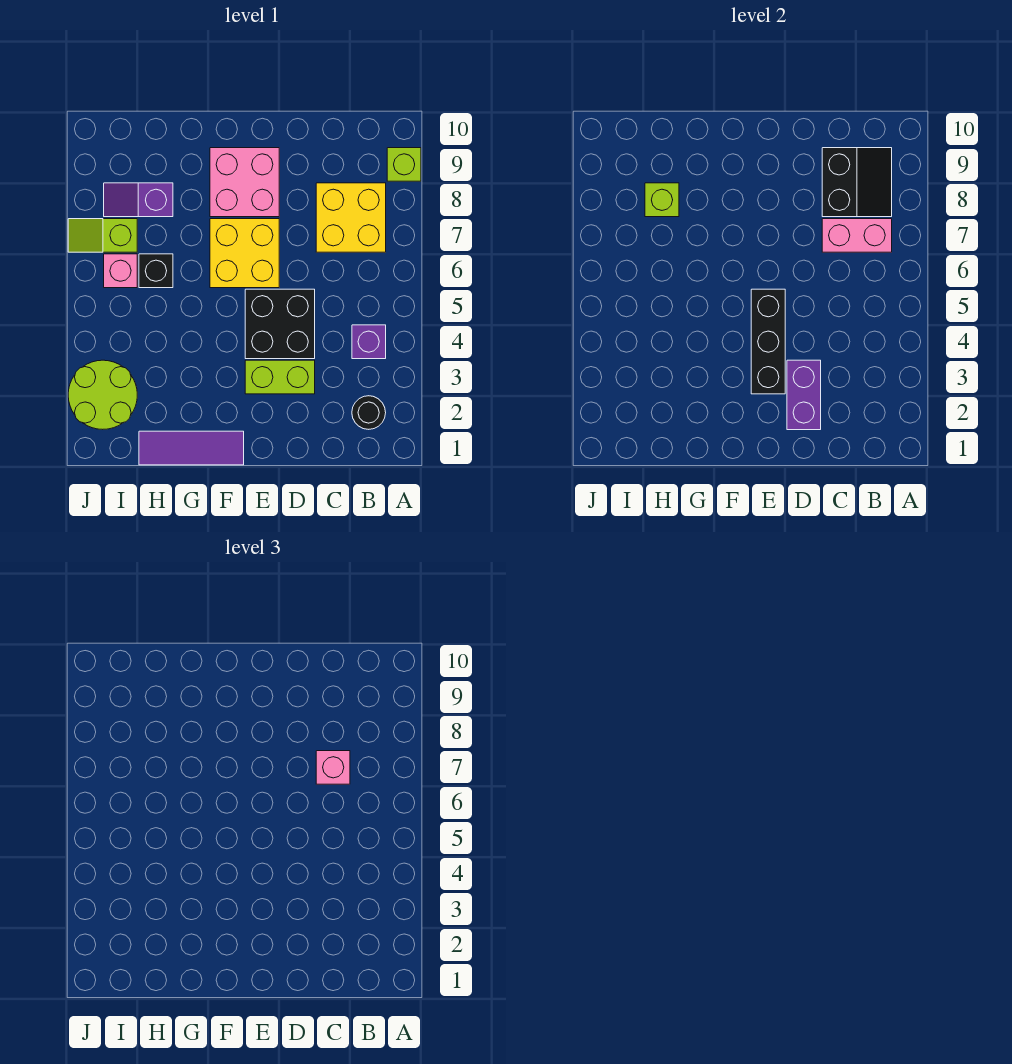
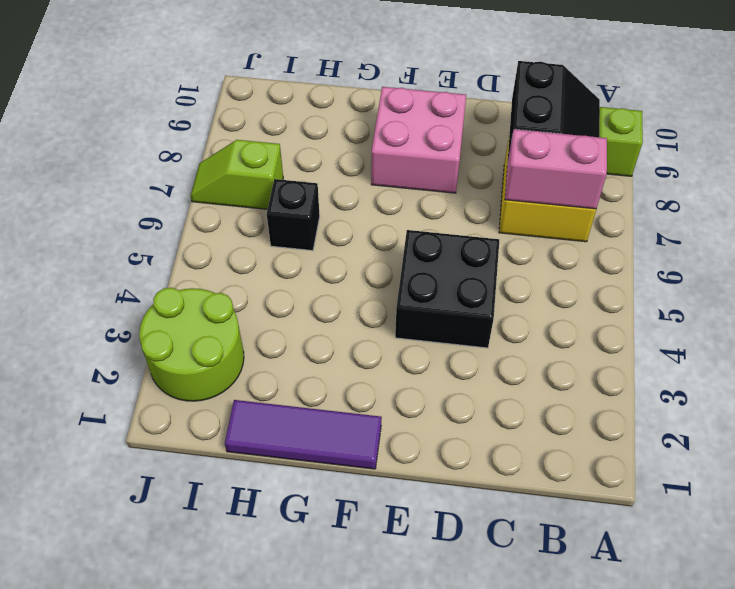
none -> black round brick B2 level 1
none -> purple brick B4 level 1
none -> lime brick D3:E3 level 1

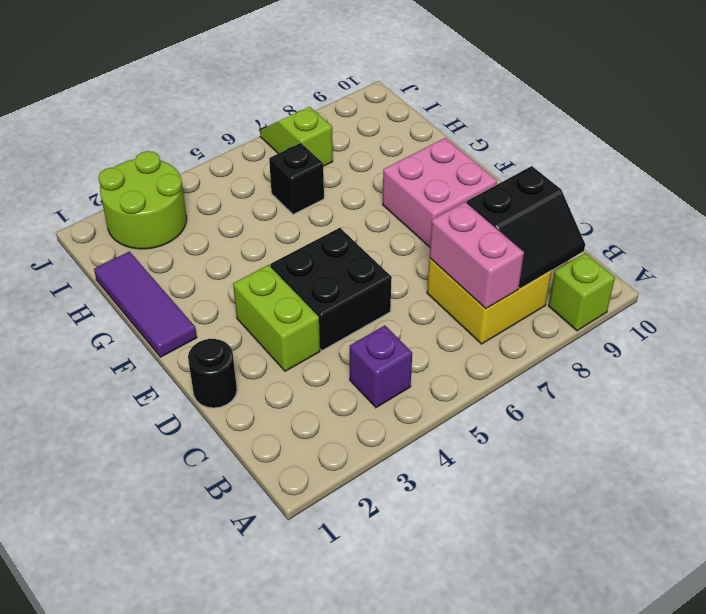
black round brick D1 level 1 -> black round brick B2 level 1
none -> yellow brick E6:F7 level 1
none -> purple slope H8:I8 level 1 top H
none -> pink brick I6 level 1

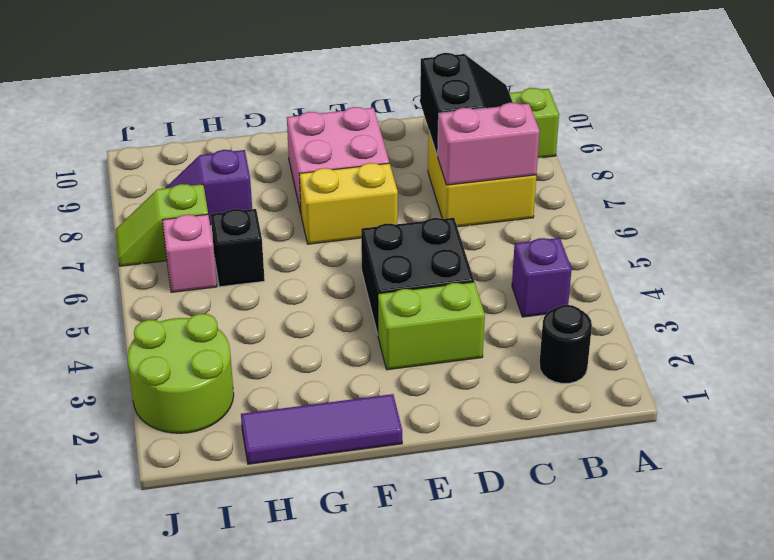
yellow brick E7:F7 level 1 -> yellow brick E6:F7 level 1
none -> purple brick D2:D3 level 2
none -> black brick E3:E5 level 2
none -> lime brick H8 level 2

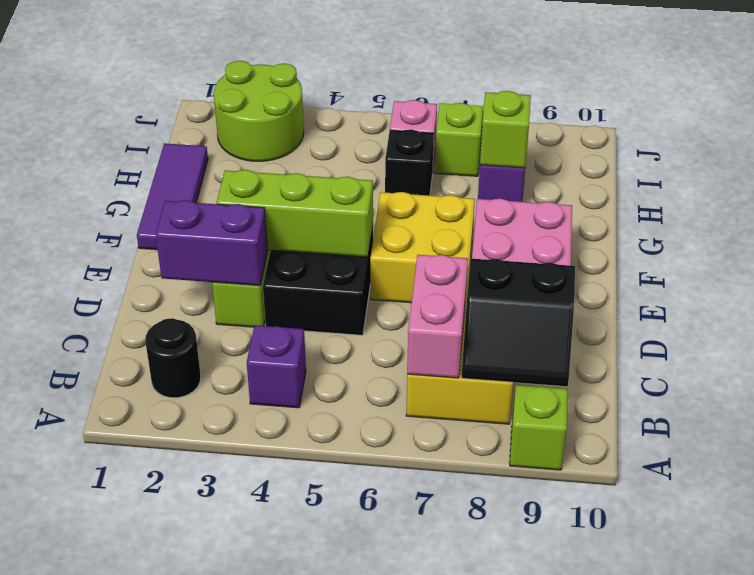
lime brick E3:E5 level 2 -> black brick E3:E5 level 2
none -> pink brick C7 level 3

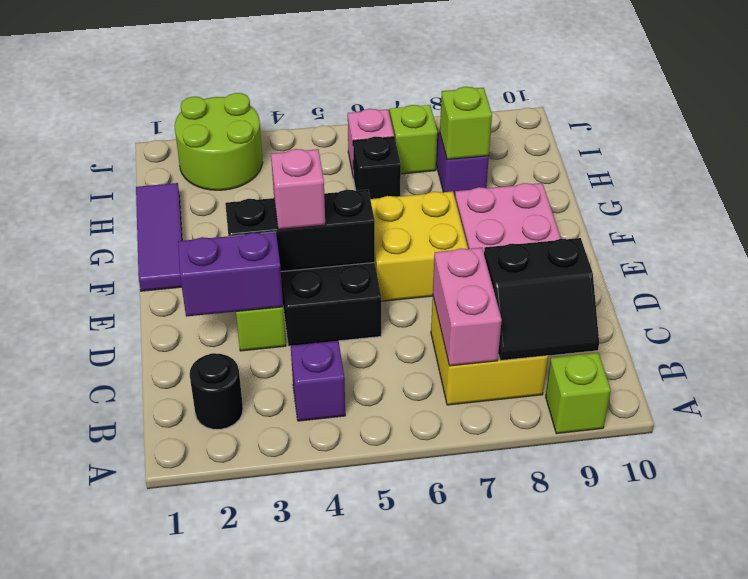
pink brick E4 level 3 -> pink brick C7 level 3

